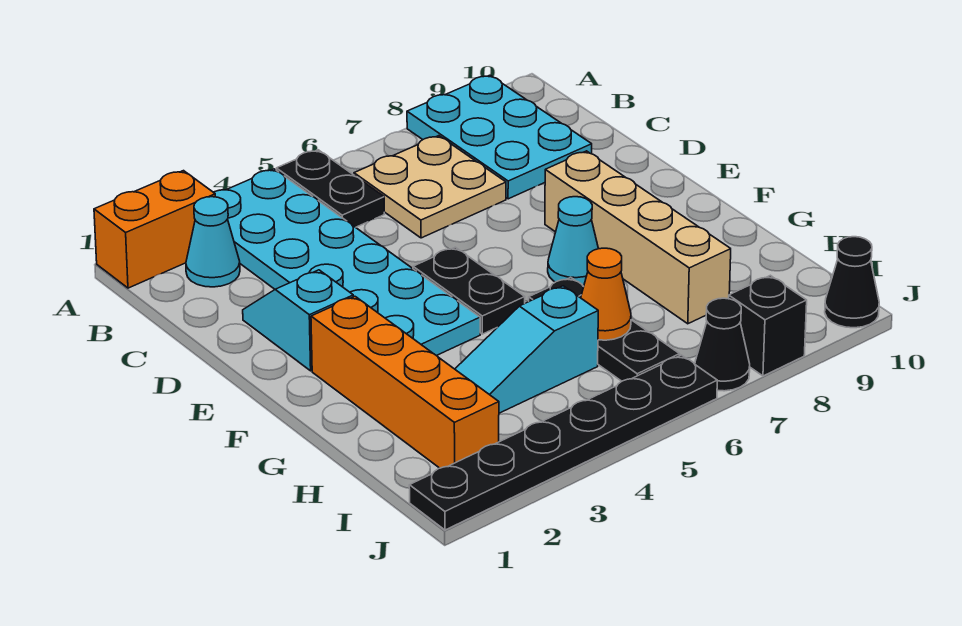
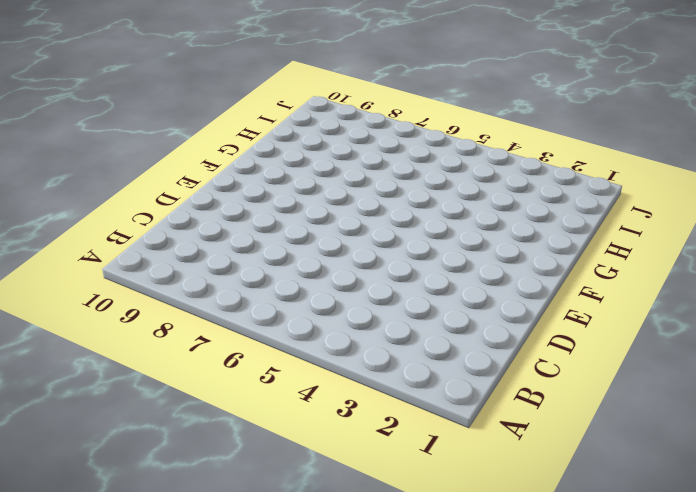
none -> orange brick A1:A2 level 1
none -> cyan plate A3:F4 level 1
none -> black plate A5:B5 level 1

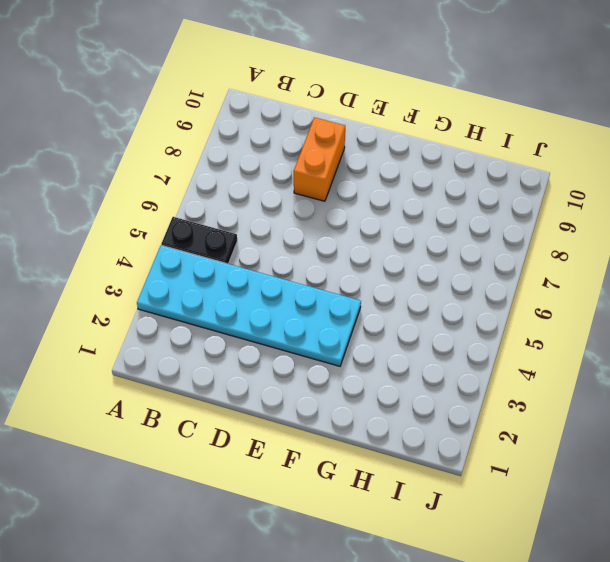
orange brick D8:D9 level 1 -> orange brick A1:A2 level 1
none -> cyan plate A8:C9 level 1
none -> cyan cone B2 level 1
none -> tan plate B6:C7 level 1

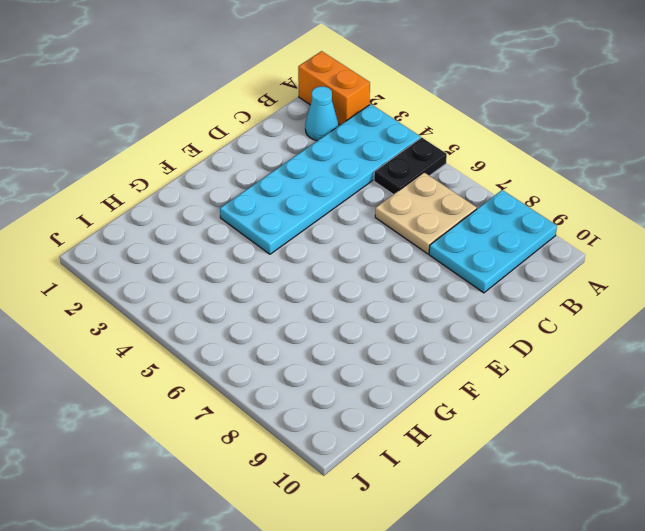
none -> cyan slope D2:E2 level 1 top E
none -> black plate E5:F5 level 1
none -> tan brick E8:H8 level 1

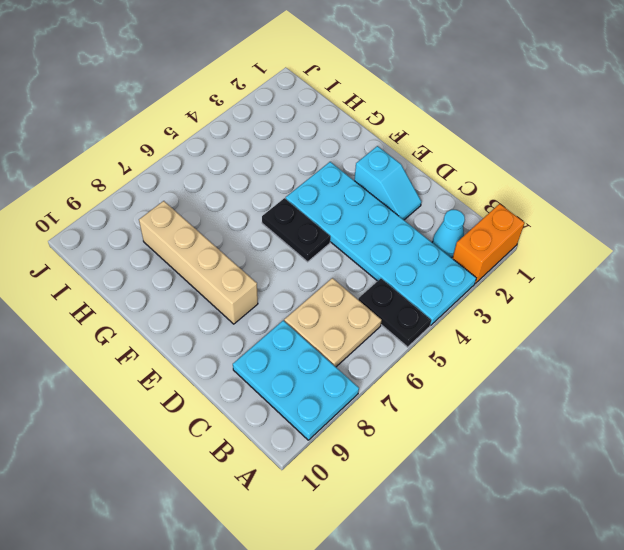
none -> orange brick F2:I2 level 1
none -> cyan cone F7 level 1
none -> black plate G6:I6 level 1

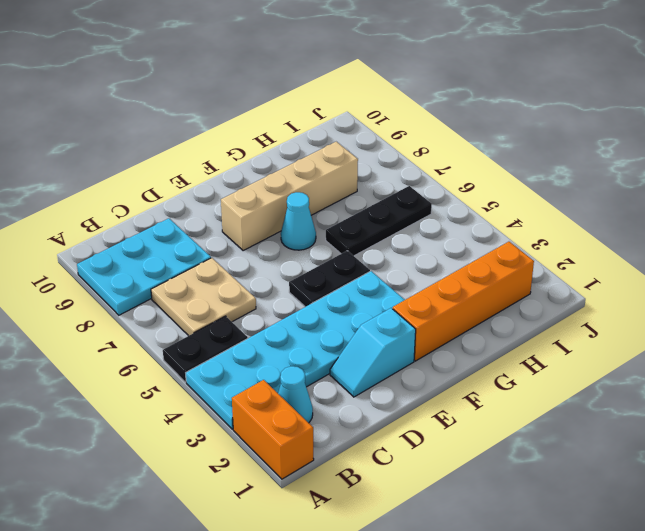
none -> cyan slope H3:H5 level 1 top 5
none -> black plate J1:J6 level 1
none -> black cone J7 level 1

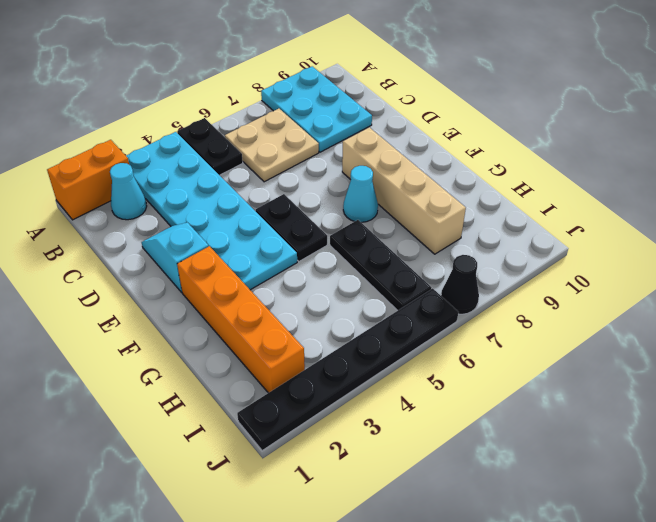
none -> cyan slope H3:H5 level 1 top 5
none -> black brick J8 level 1
none -> black cone J10 level 1

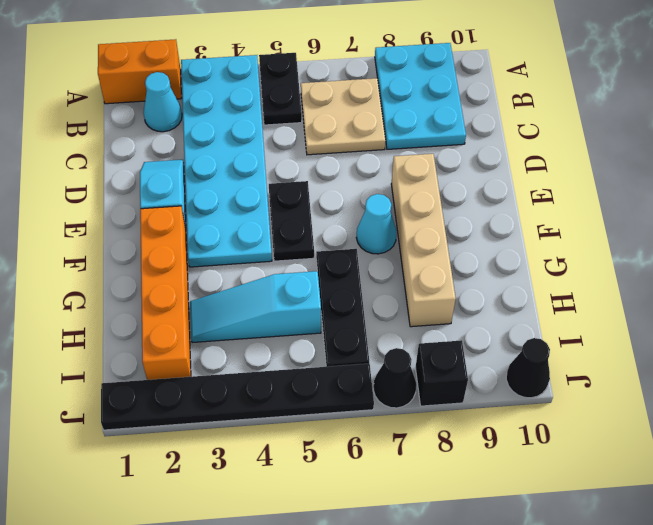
none -> orange cone H6 level 2

